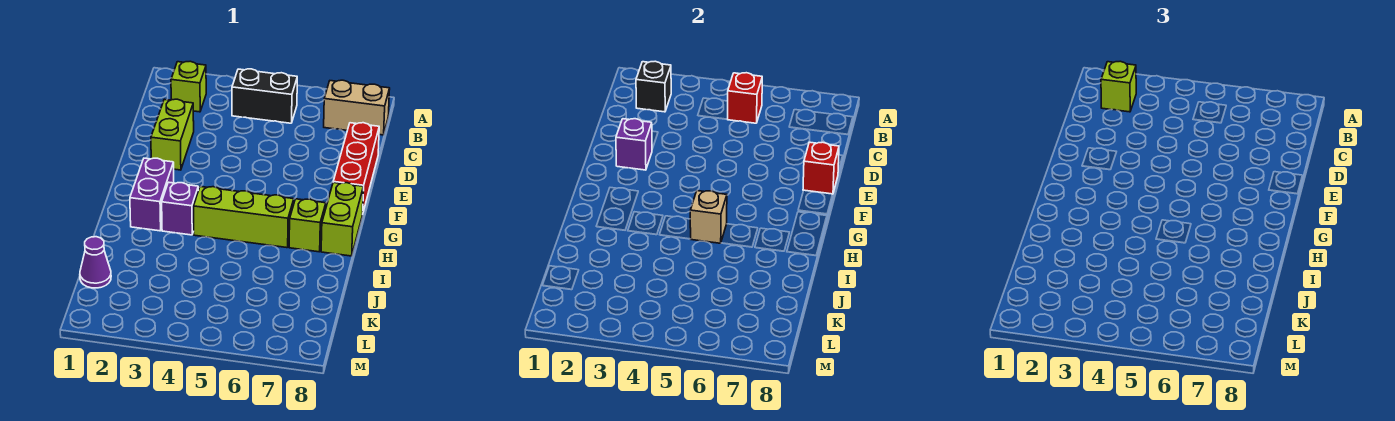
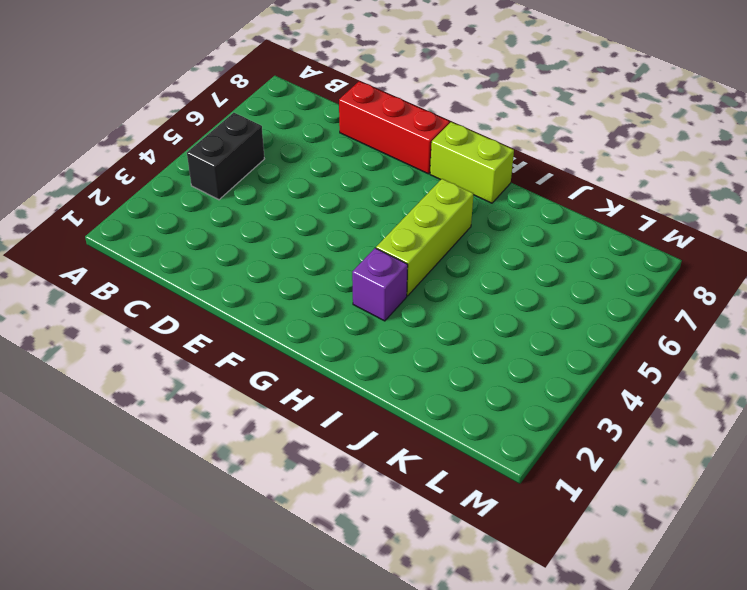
none -> lime brick B2 level 1
none -> tan brick B7:B8 level 1
none -> lime brick D2:E2 level 1

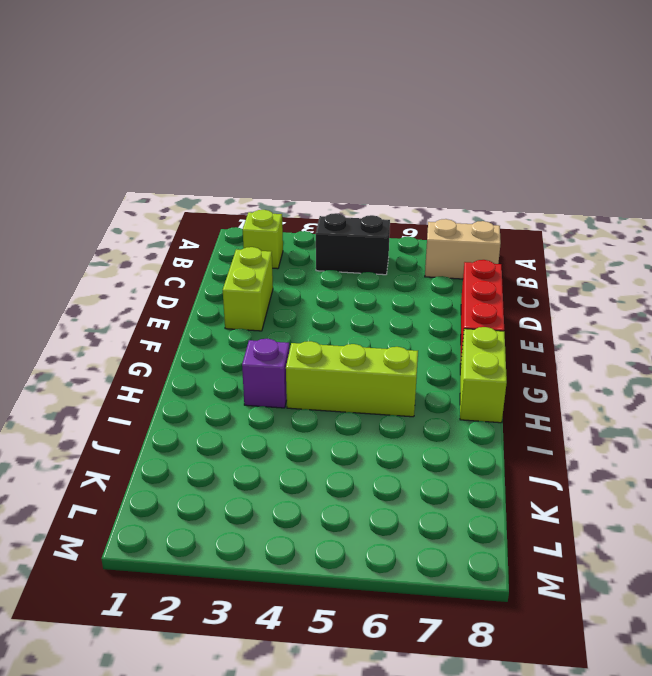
none -> purple brick G2:H2 level 1
none -> lime brick H7 level 1
none -> purple cone K1 level 1

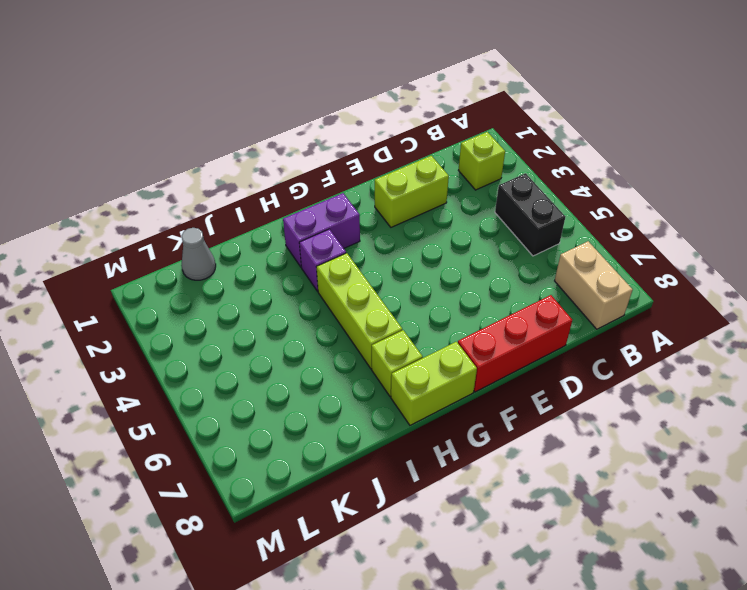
grey cone K1 level 1 -> purple cone K1 level 1
none -> black brick B2 level 2
none -> red brick B5 level 2
none -> purple brick E2 level 2

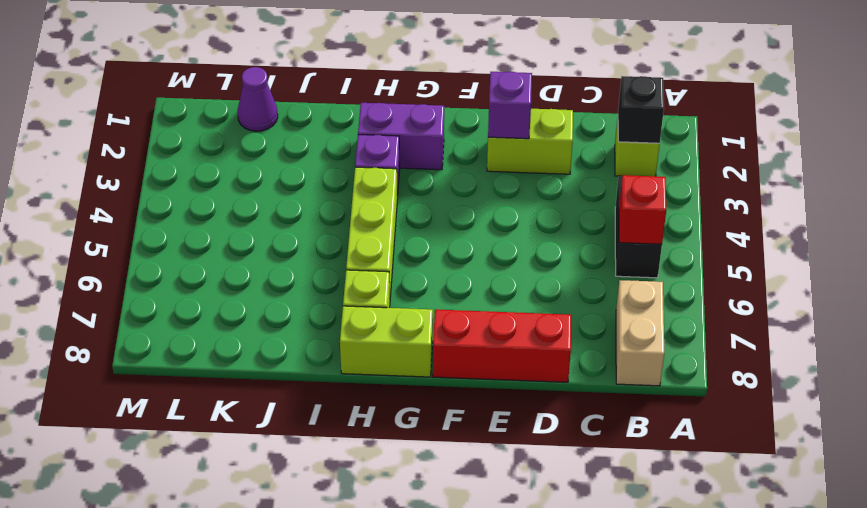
none -> red brick E8 level 2
none -> tan brick H5 level 2
none -> lime brick B2 level 3

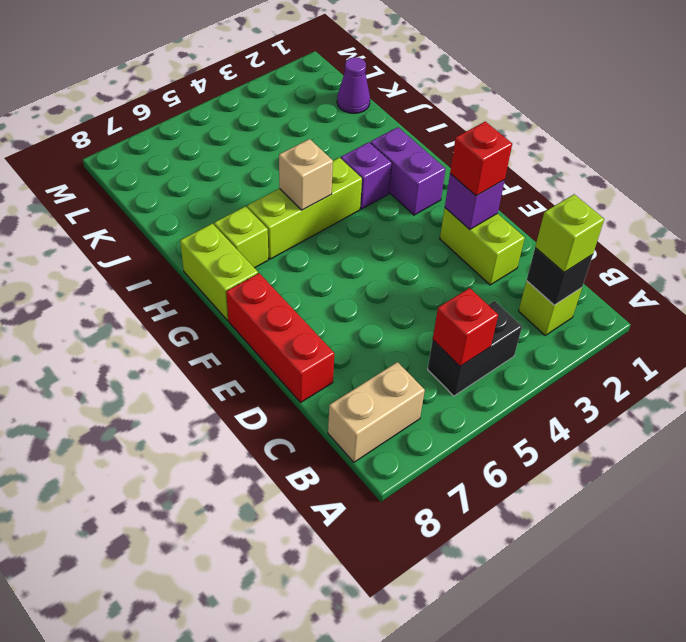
red brick E2 level 3 -> red brick E8 level 2

